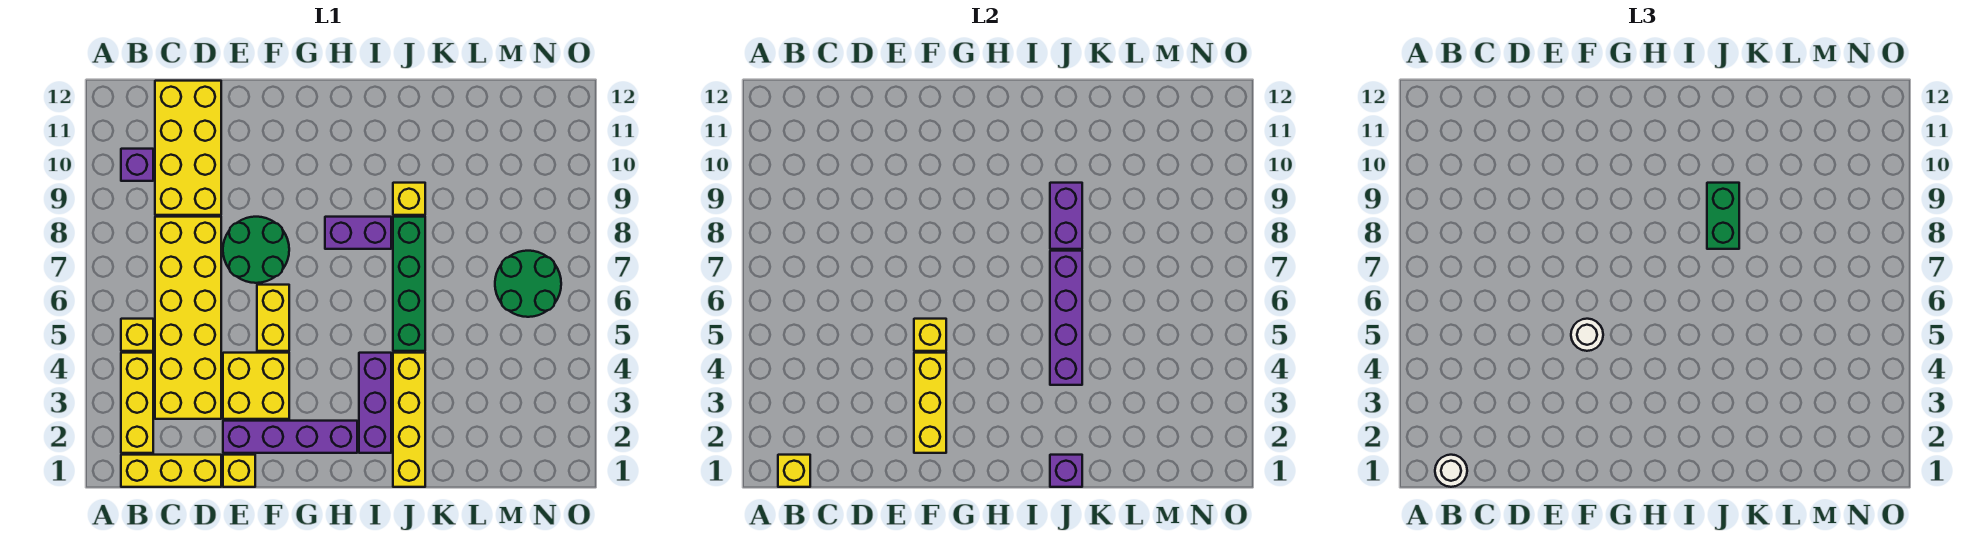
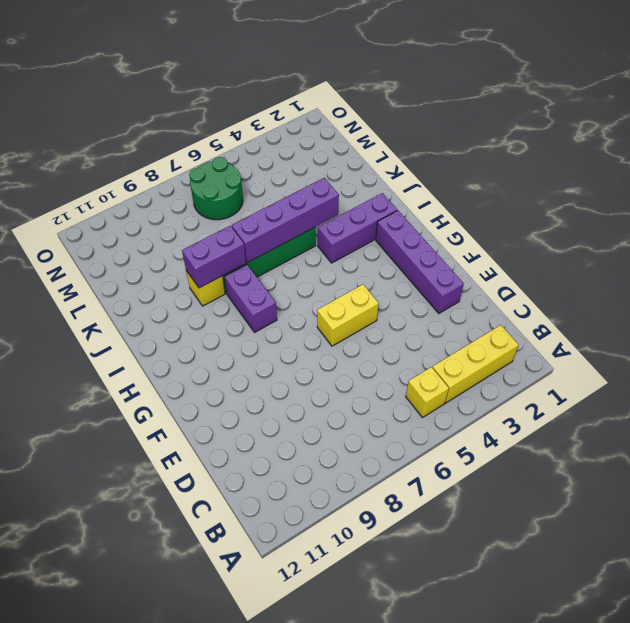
none -> yellow brick B1:D1 level 1
none -> purple brick B10 level 1
none -> yellow brick C3:D8 level 1

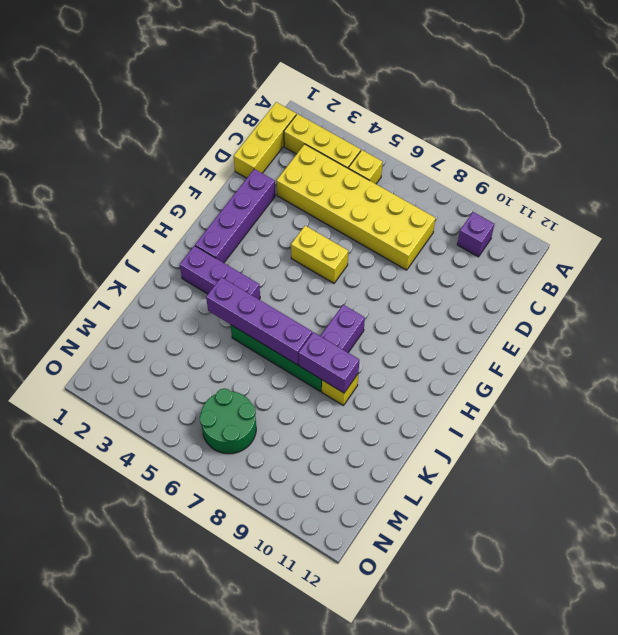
none -> yellow brick C9:D12 level 1
none -> yellow brick E1 level 1
none -> yellow brick E3:F4 level 1

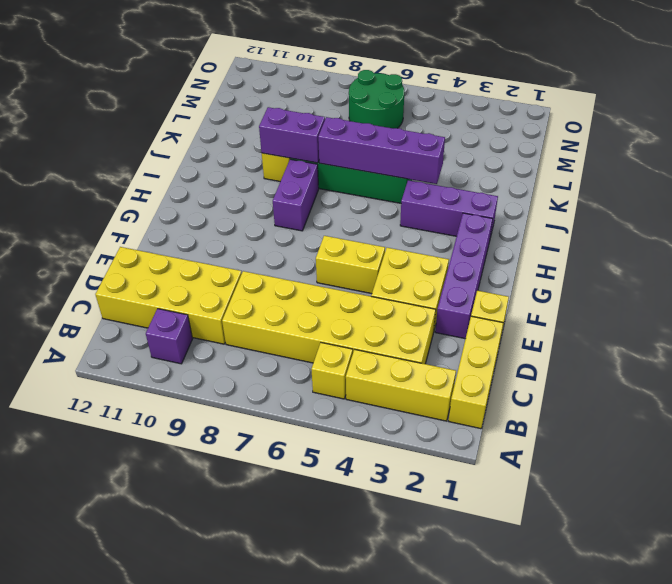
none -> green round brick E7:F8 level 1
none -> yellow brick J1:J4 level 1
none -> yellow brick B1 level 2

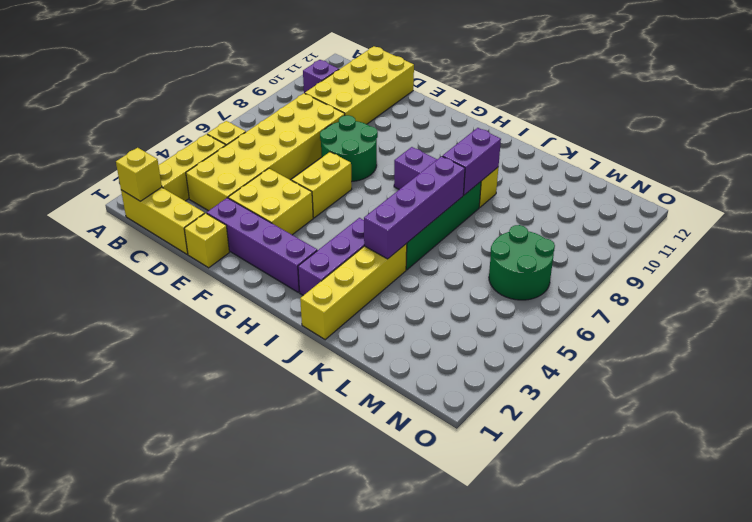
none -> yellow brick F2:F4 level 2
none -> yellow brick F5 level 2
none -> purple brick J1 level 2

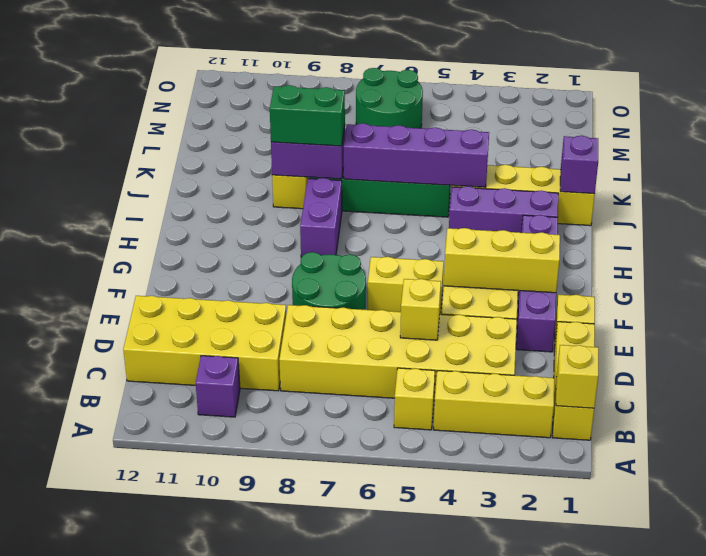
yellow brick D5 level 2 -> yellow brick F5 level 2
none -> white round brick B1 level 3
none -> white round brick F5 level 3

